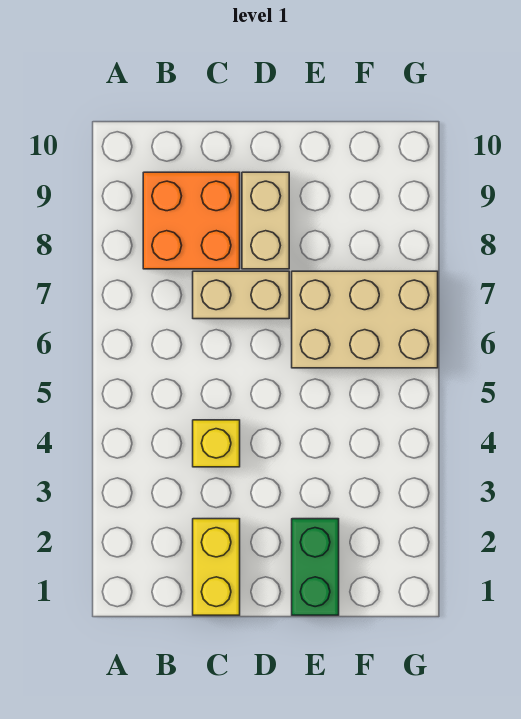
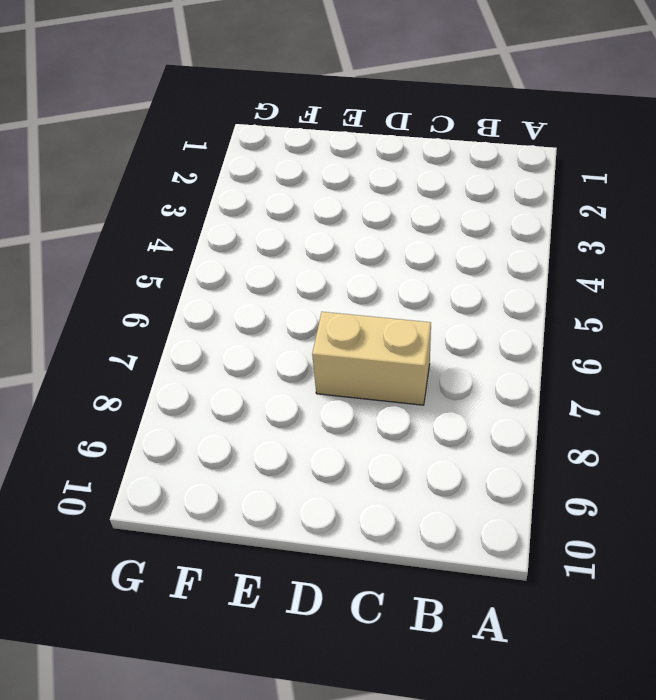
none -> orange brick B8:C9 level 1
none -> yellow brick C1:C2 level 1

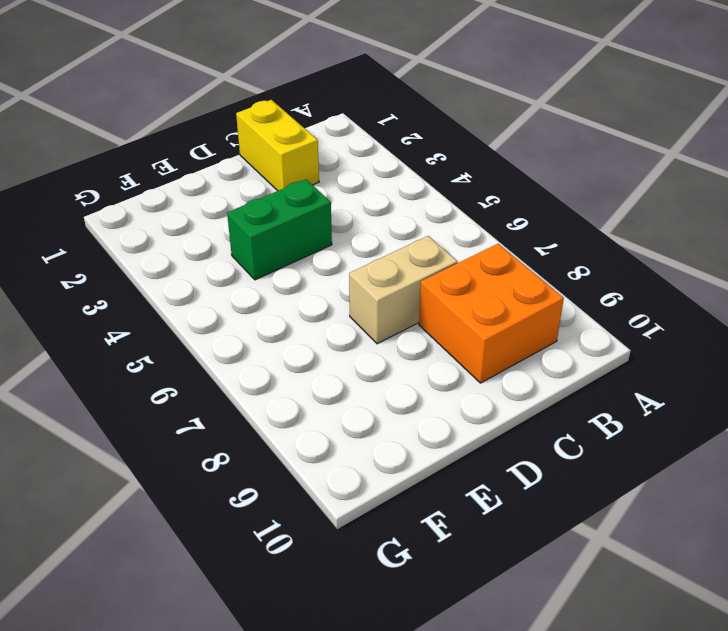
green brick D4:E4 level 1 -> green brick E1:E2 level 1
none -> yellow brick C4 level 1
none -> tan brick D8:D9 level 1

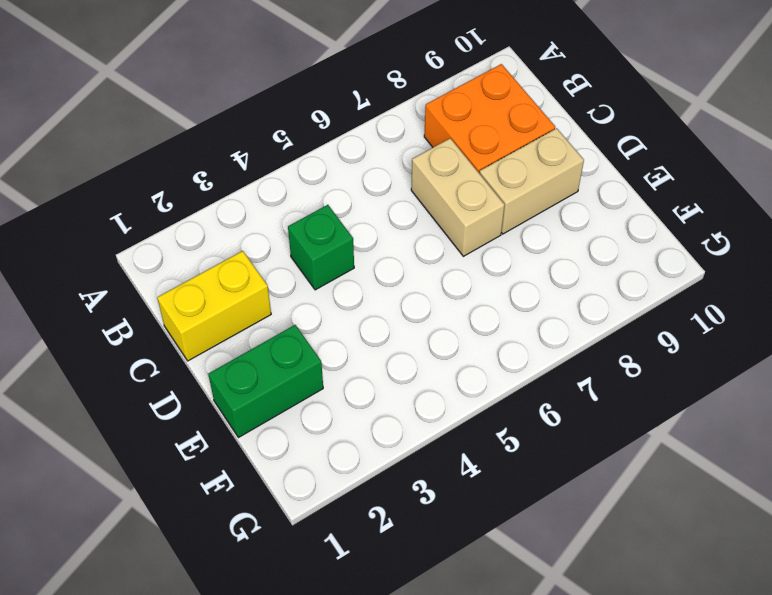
green brick C4 level 1 -> yellow brick C4 level 1
none -> tan brick E6:G7 level 1

